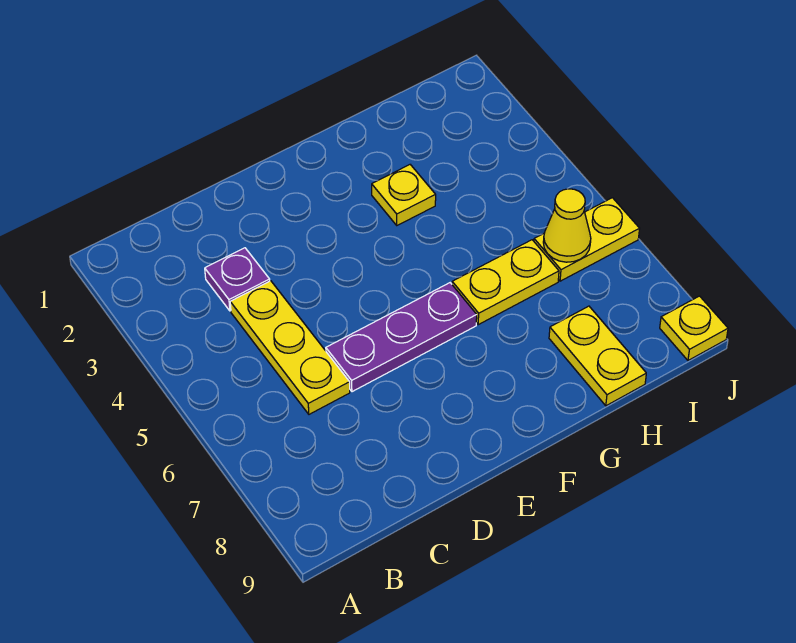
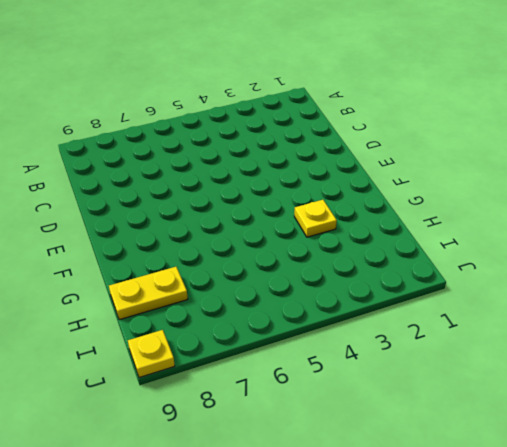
none -> purple plate C3 level 1
none -> yellow plate C4:C6 level 1

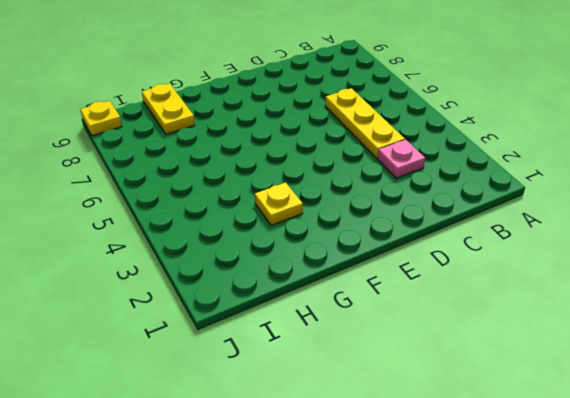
pink plate C3 level 1 -> purple plate C3 level 1
none -> purple plate D6:F6 level 1
none -> yellow plate G6:H6 level 1

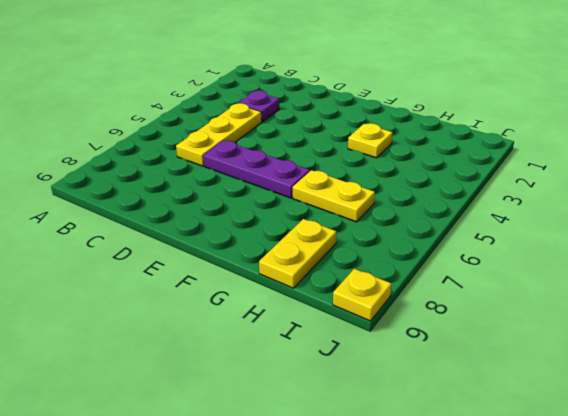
none -> yellow plate I6:J6 level 1
none -> yellow cone I6 level 2

